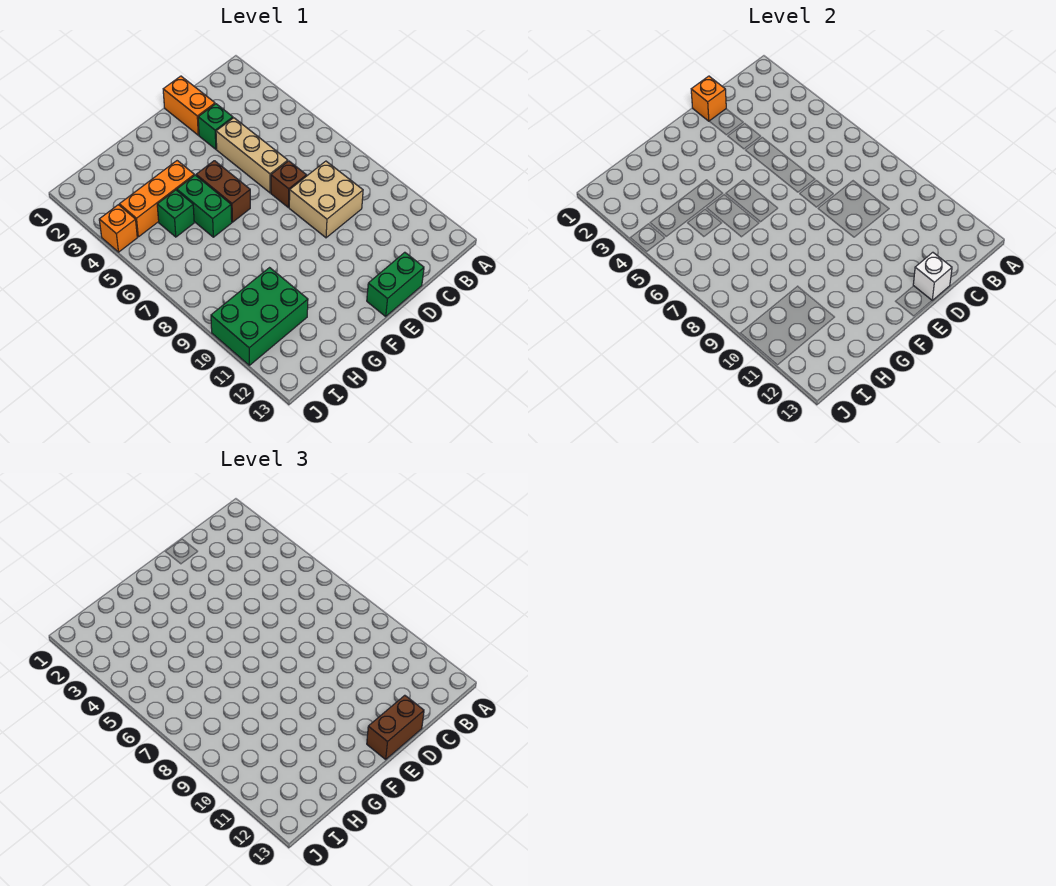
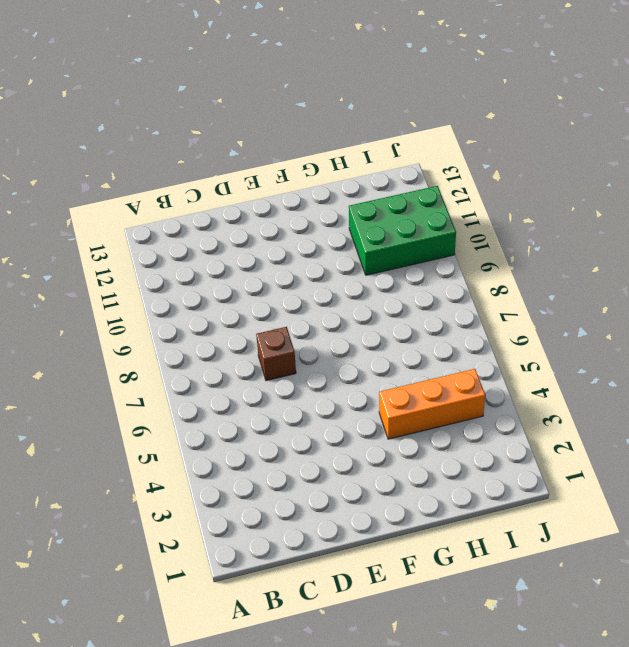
none -> tan brick C8:D9 level 1
none -> orange brick D1:D2 level 1
none -> green brick D3 level 1

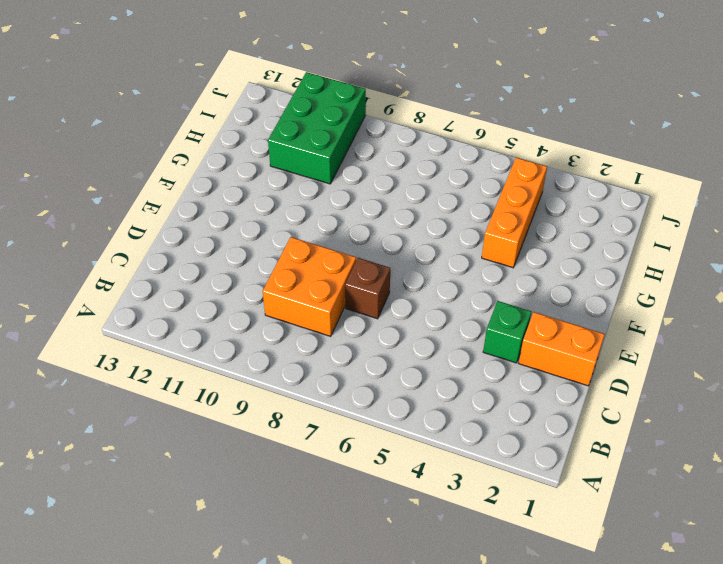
orange brick C8:D9 level 1 -> tan brick C8:D9 level 1
none -> tan brick D4:D6 level 1
none -> green brick D13:E13 level 1
none -> brown brick F5:F6 level 1

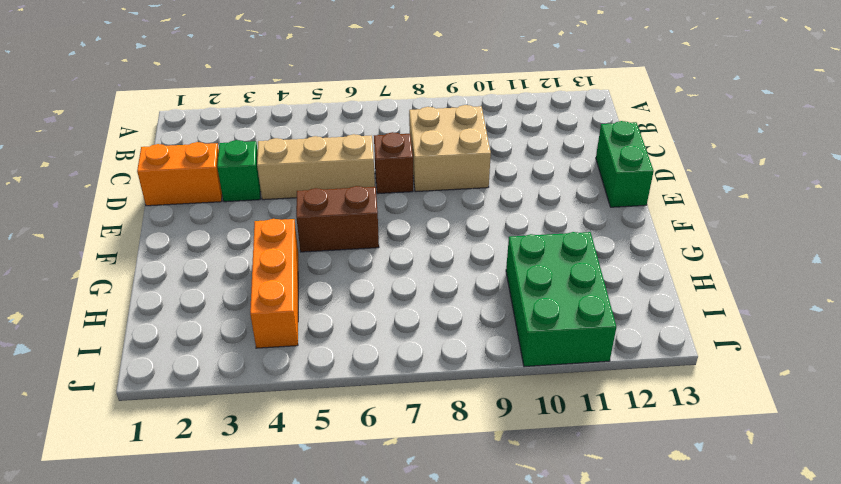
none -> green brick G5:G6 level 1
none -> green brick H5 level 1
none -> orange brick J4 level 1

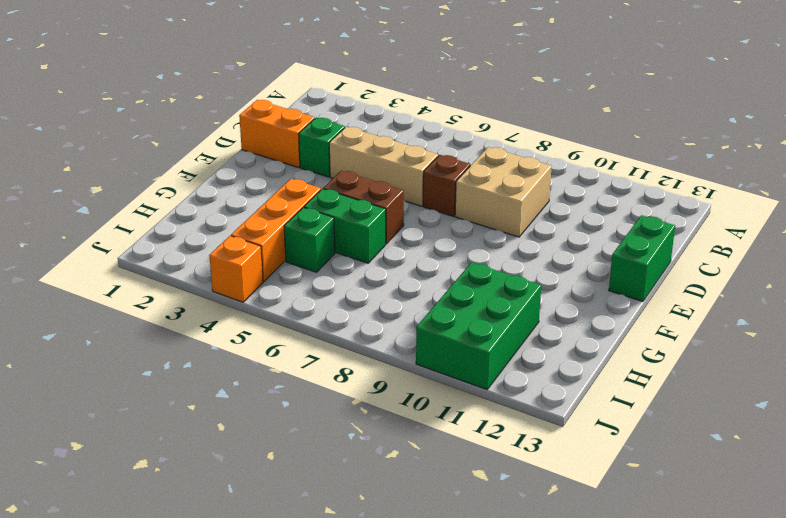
none -> orange brick D1 level 2
none -> white brick D13 level 2
none -> brown brick D13:E13 level 3

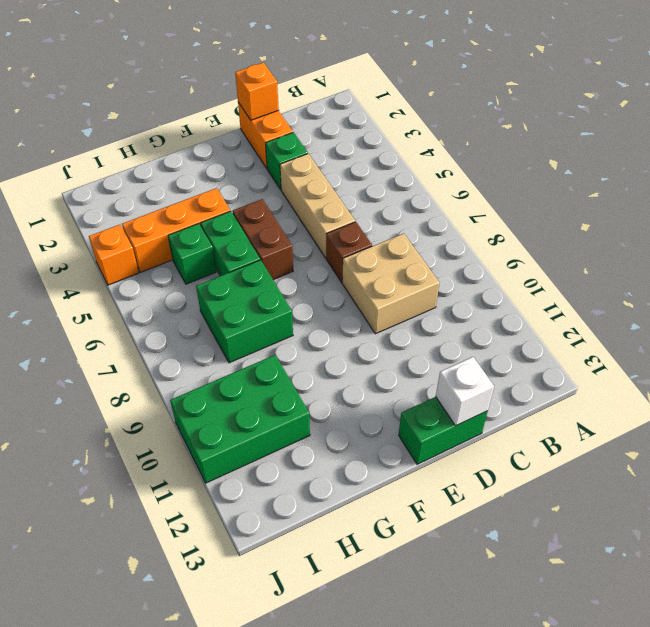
green brick G7:H8 level 1 -> none
none -> brown brick D13:E13 level 3

